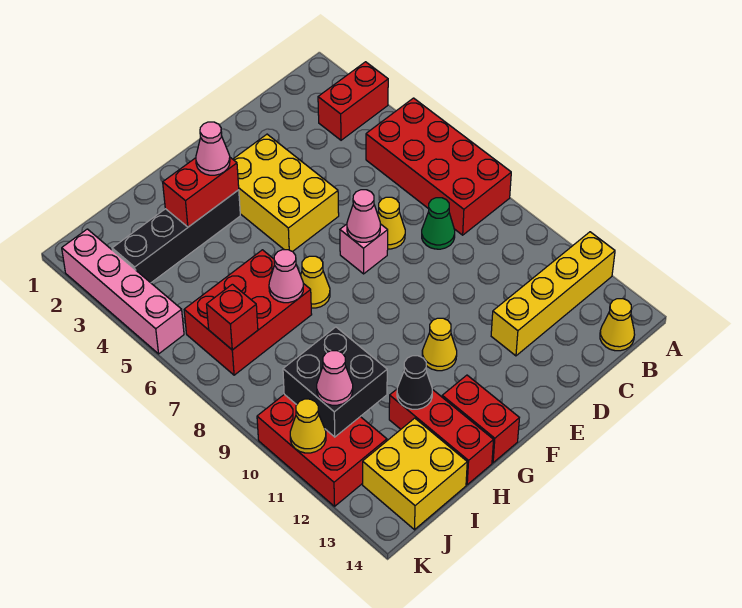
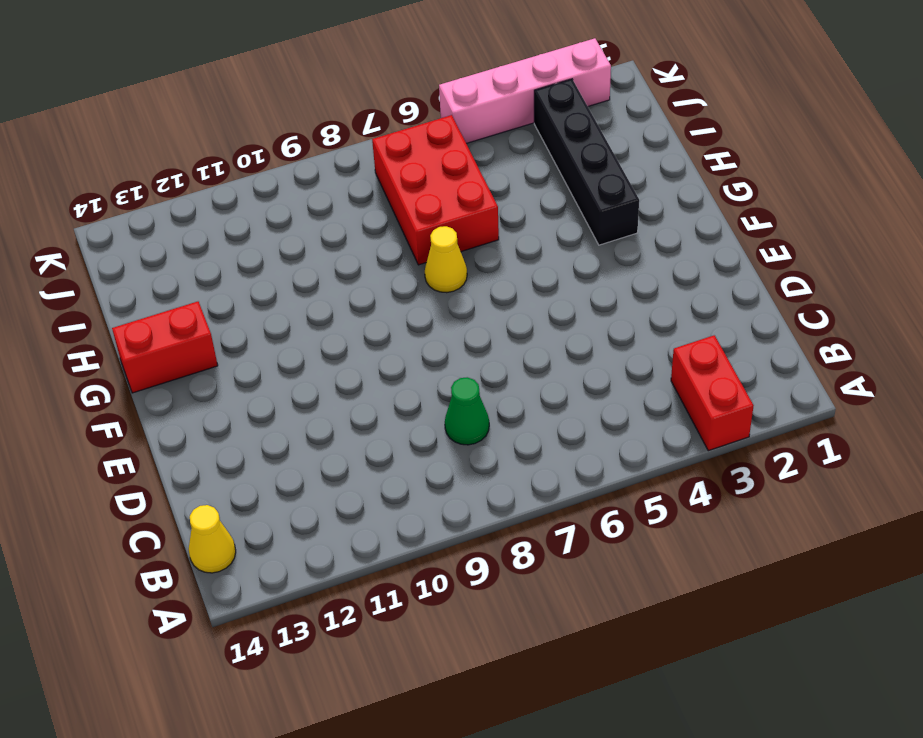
none -> red brick A5:B8 level 1
none -> yellow brick A12:D12 level 1
none -> yellow cone D7 level 1

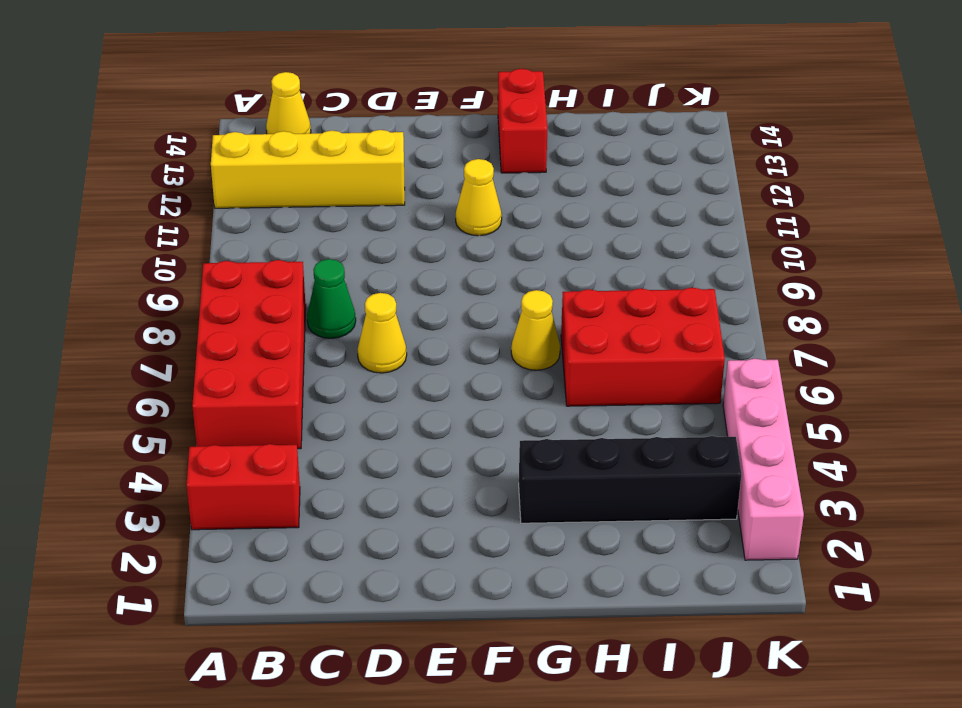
none -> yellow brick E3:F5 level 1
none -> pink brick E7 level 1
none -> red brick H12:H14 level 1

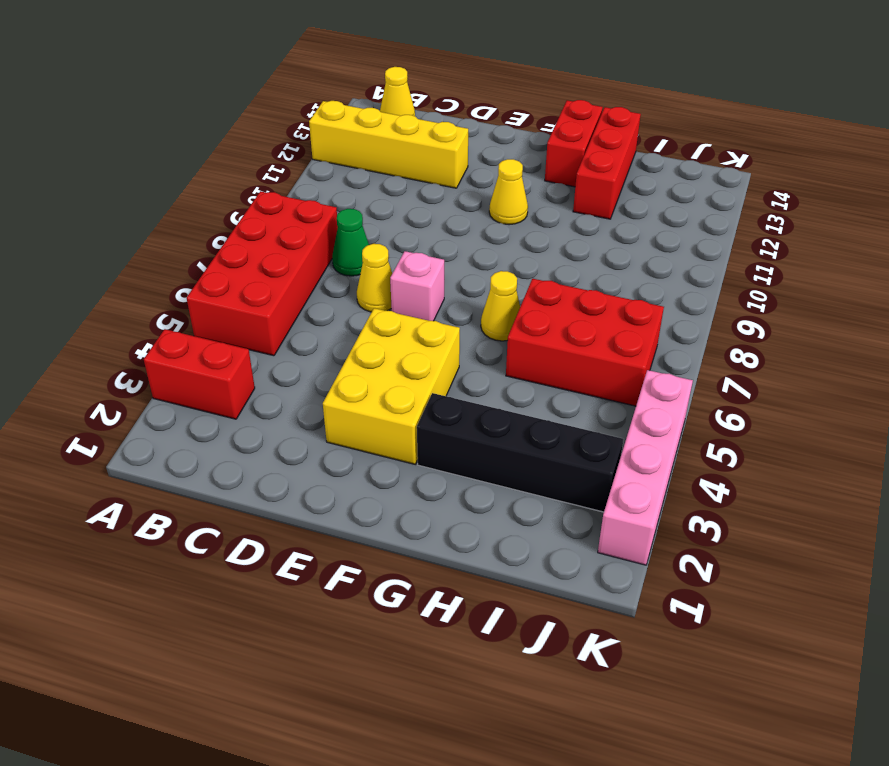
none -> yellow brick I13:J14 level 1
none -> red brick J10:K12 level 1
none -> pink cone E7 level 2

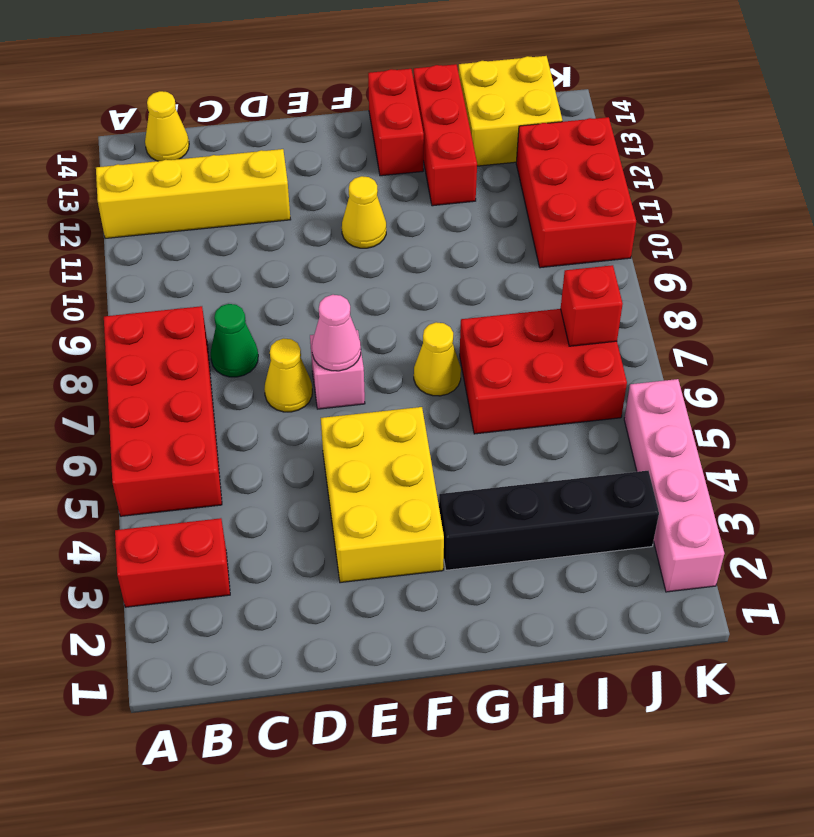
none -> red brick G3:H3 level 2
none -> pink cone H7 level 2
none -> black cone H12 level 2

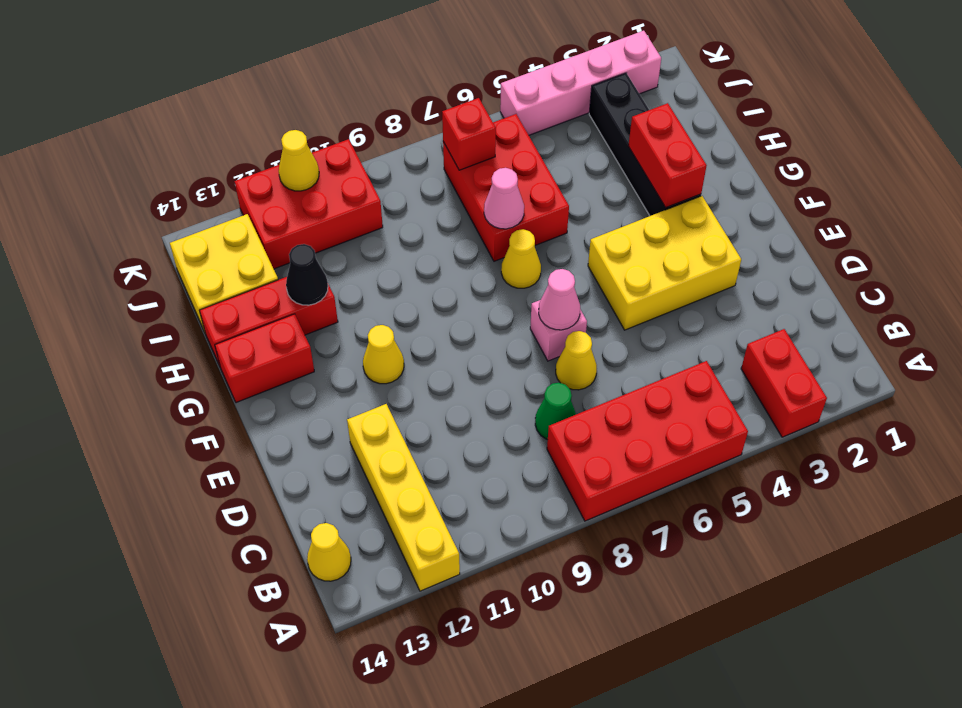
none -> black brick I10:J11 level 2
none -> pink cone G3 level 3
none -> pink cone J11 level 3

